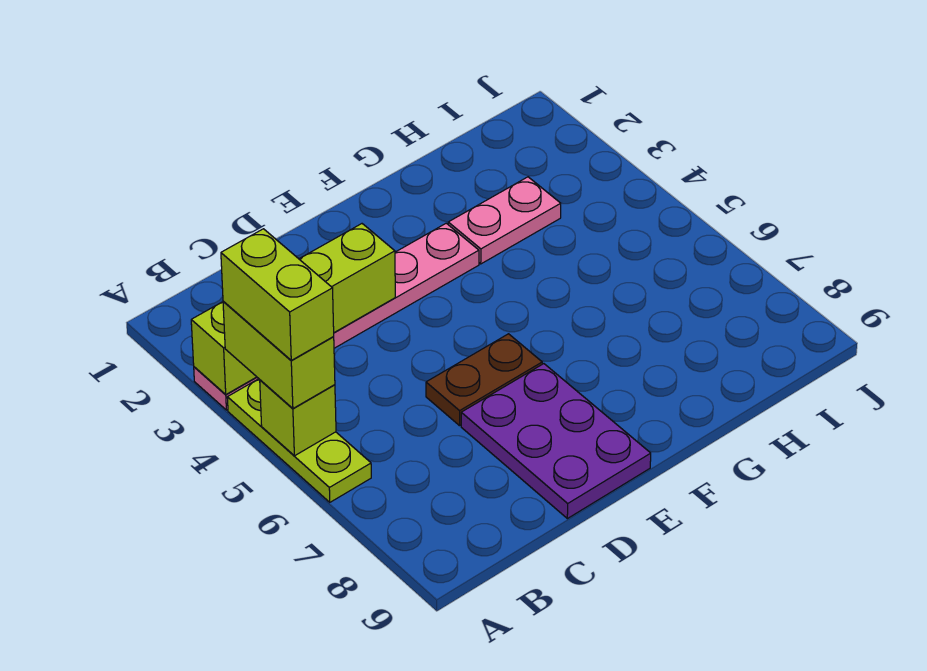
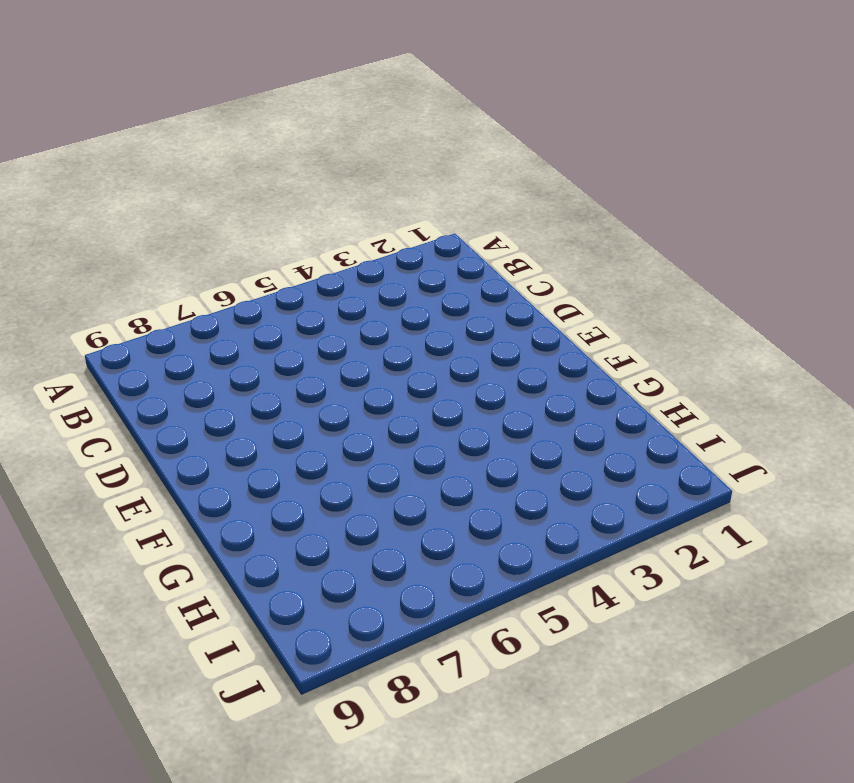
none -> pink plate A3:F3 level 1
none -> lime plate A4:A6 level 1

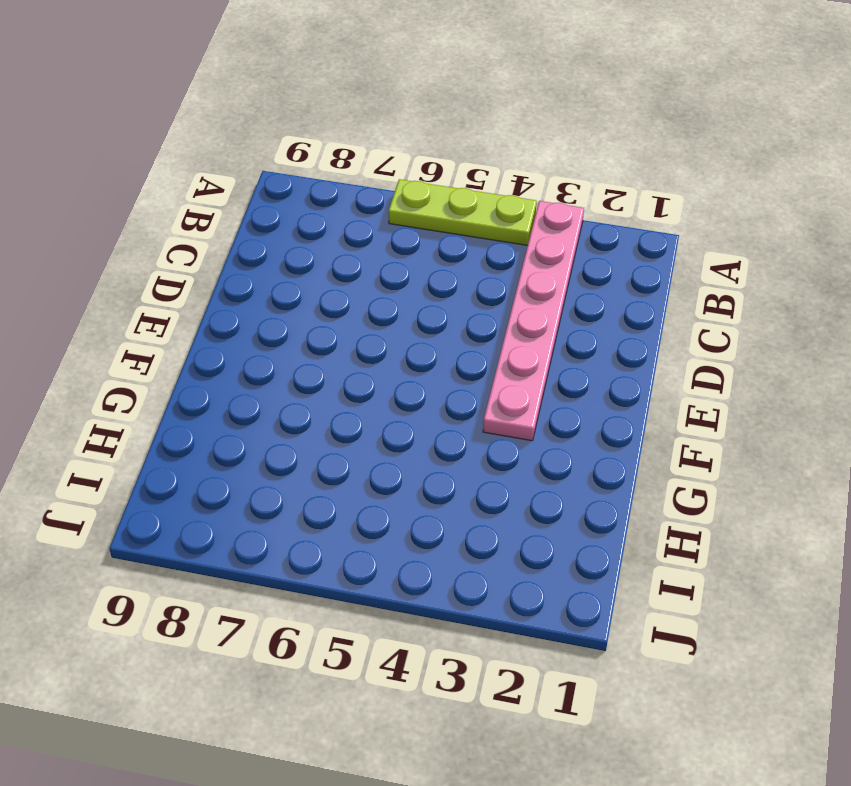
none -> brown plate D6:E6 level 1
none -> purple plate D7:E9 level 1

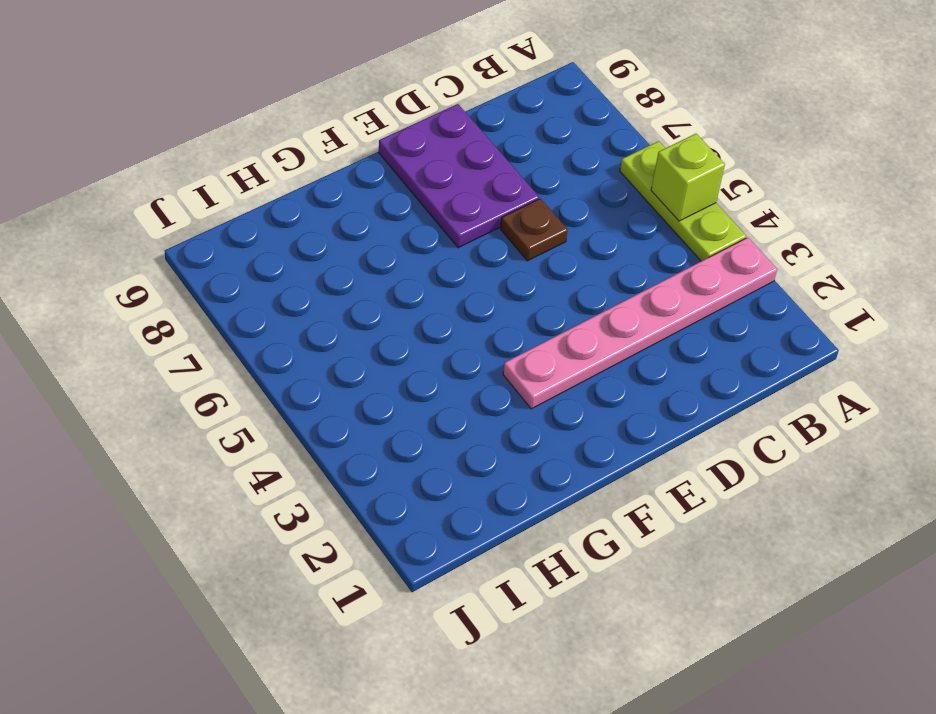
brown plate D6 level 1 -> brown plate D6:E6 level 1
none -> pink plate G3:H3 level 1
none -> lime brick A3:D3 level 2

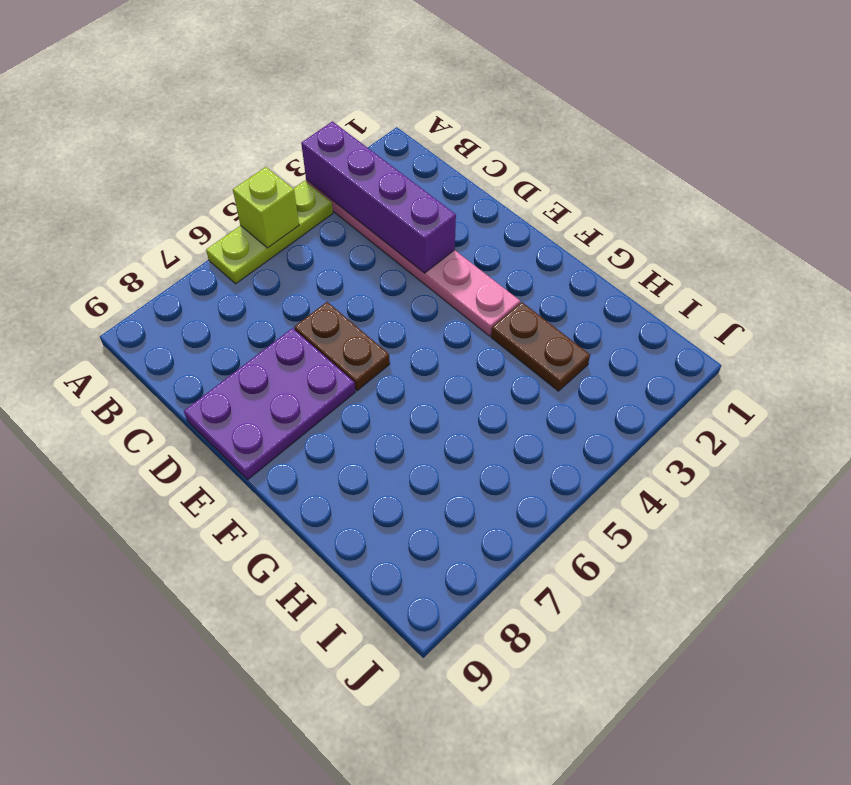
purple brick A3:D3 level 2 -> lime brick A3:D3 level 2
brown plate G3:H3 level 1 -> pink plate G3:H3 level 1
none -> lime brick A4:A5 level 3
none -> lime brick A4:A5 level 4

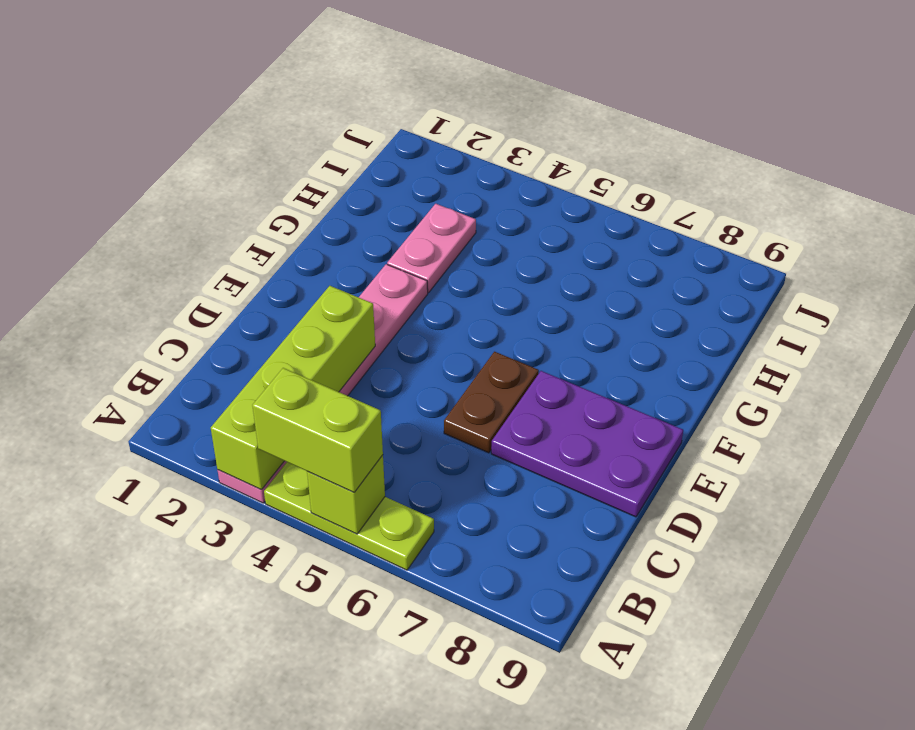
none -> lime brick A4:A5 level 4

